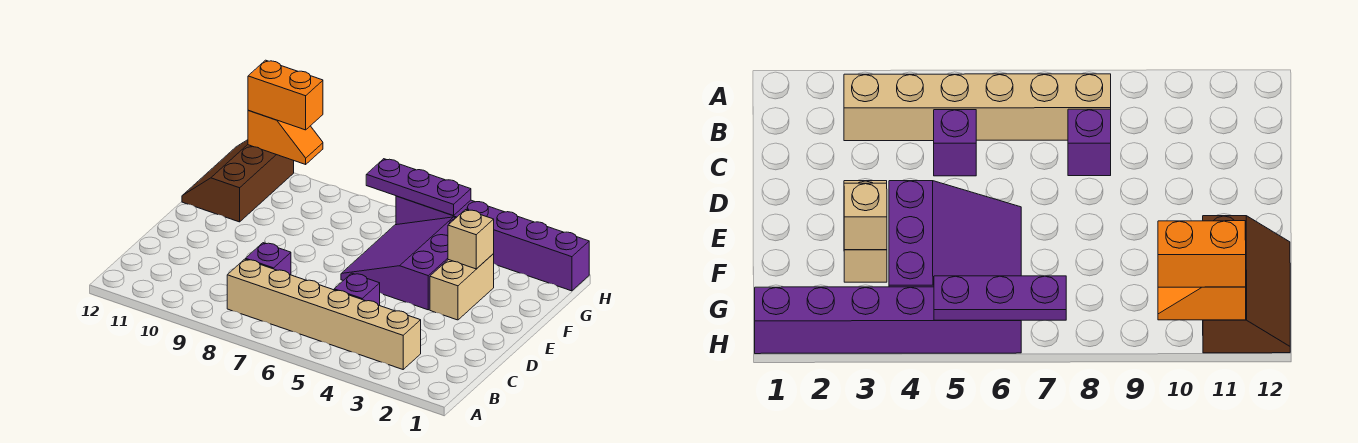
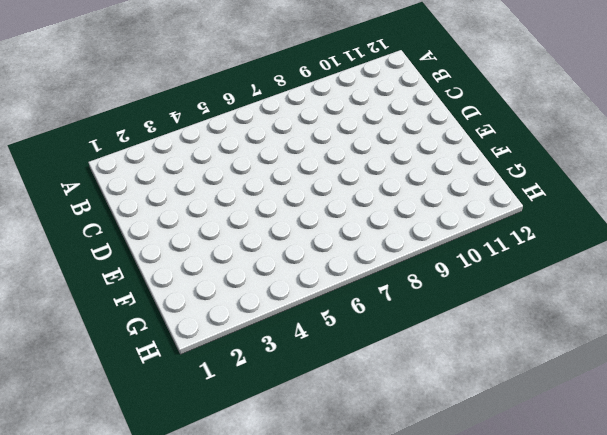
none -> tan brick B3:B8 level 1
none -> purple brick C5 level 1

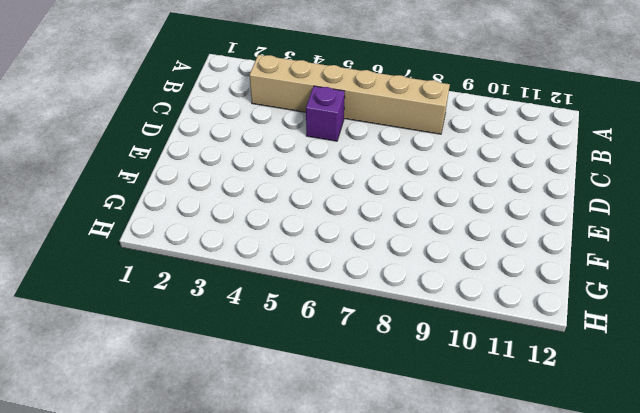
none -> purple brick C8 level 1
none -> tan brick E3:F3 level 1

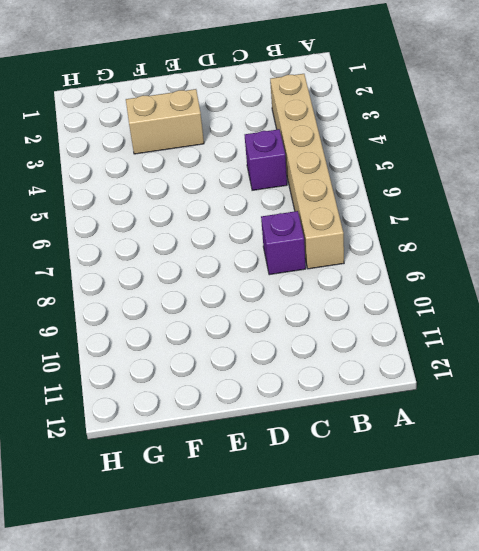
none -> purple slope E4:G6 level 1 top 4
none -> brown slope F11:H12 level 1 top 11

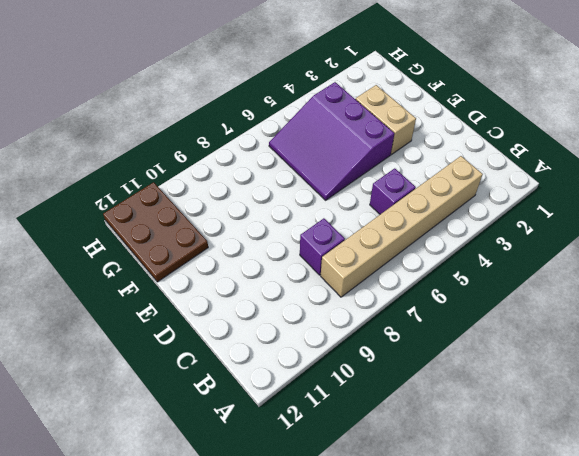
brown plate F11:H12 level 1 -> brown slope F11:H12 level 1 top 11
none -> purple brick H1:H6 level 1
none -> tan brick F3 level 2

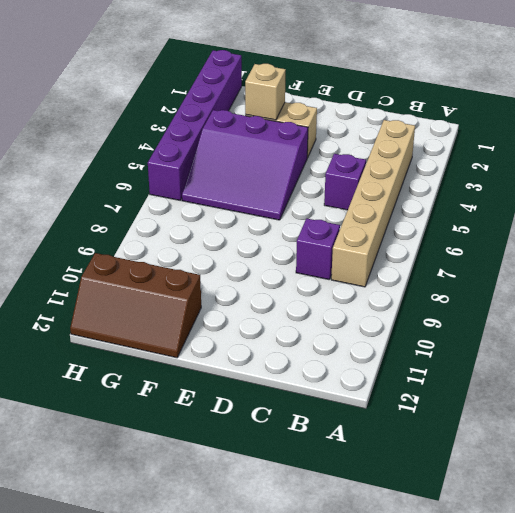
none -> purple plate H5:H7 level 2
none -> orange slope H10:H11 level 2 top 11

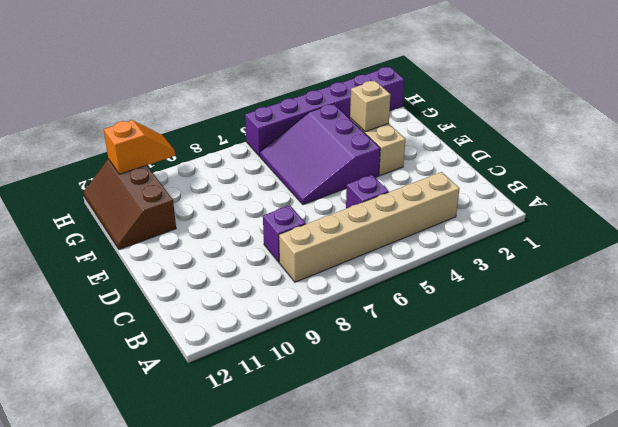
none -> purple plate H5:H7 level 2
none -> orange brick H10:H11 level 3

